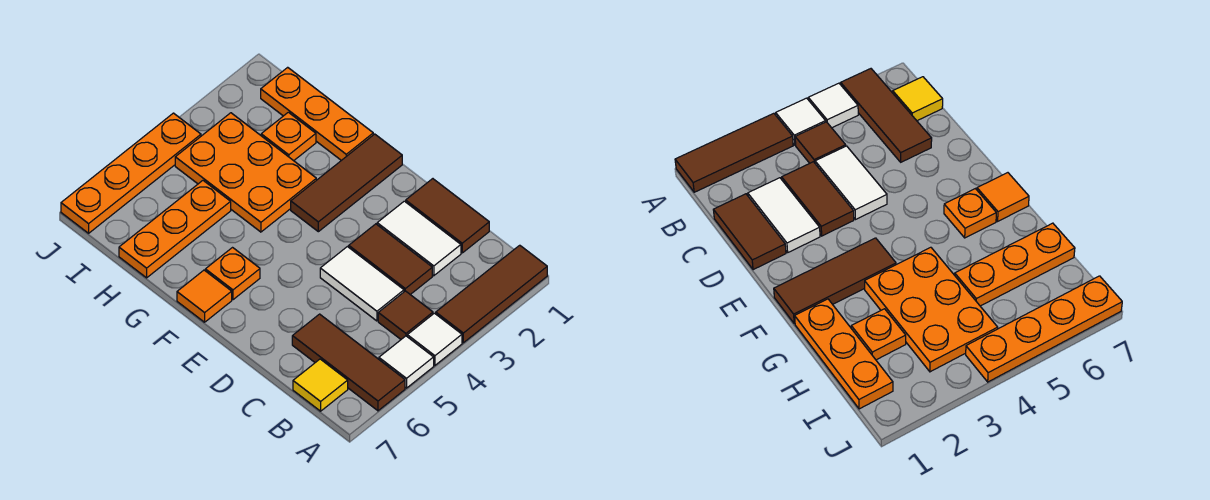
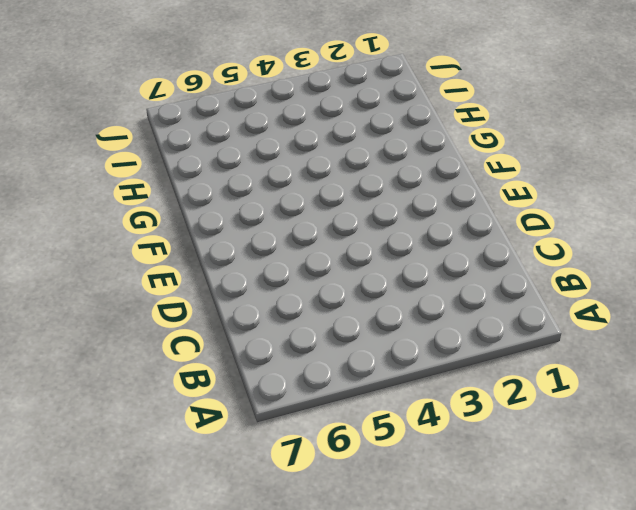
none -> brown tile A1:A3 level 1
none -> white tile A4 level 1
none -> white tile A5 level 1

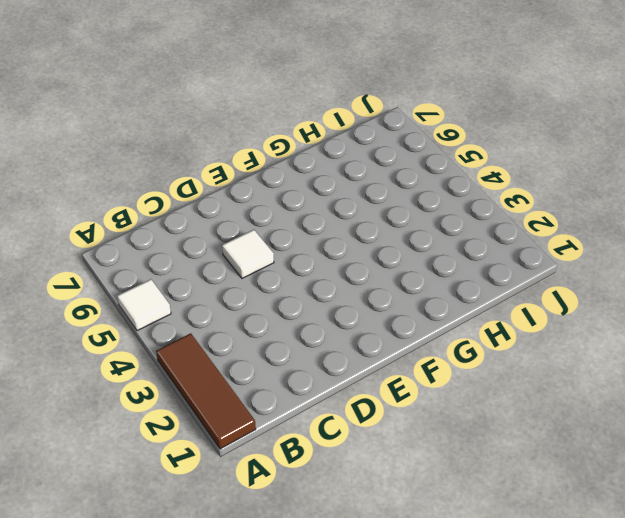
white tile D5 level 1 -> white tile A4 level 1
none -> brown tile A6:C6 level 1
none -> brown tile B4 level 1
none -> yellow tile B7 level 1

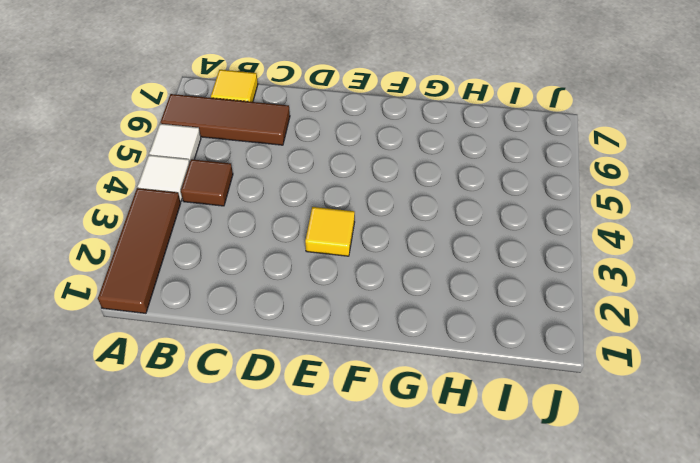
yellow tile E3 level 1 -> none
none -> brown tile C1:D1 level 1
none -> white tile C2:D2 level 1
none -> brown tile C3:D3 level 1

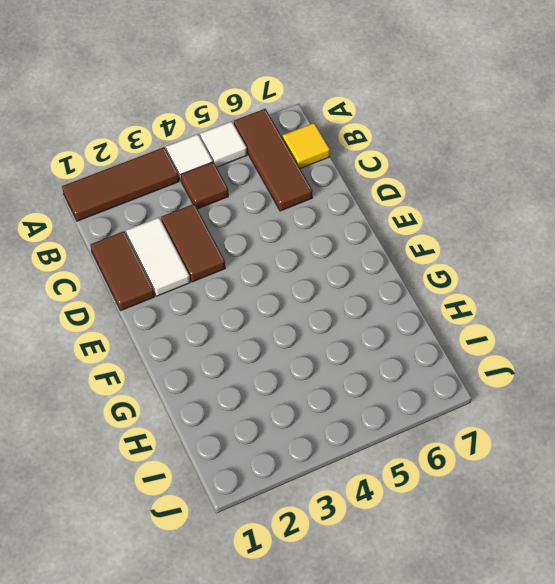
none -> white tile C4:D4 level 1
none -> brown tile F1:F3 level 1
none -> orange plate F6 level 1

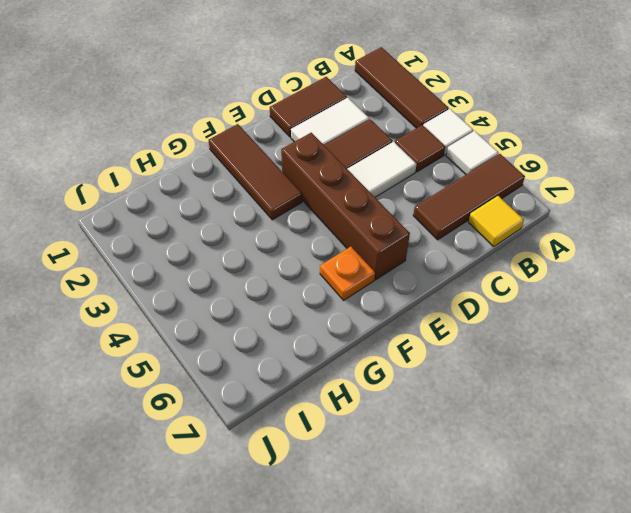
brown brick E3:E6 level 1 -> none
none -> orange tile F7 level 1
none -> orange plate G1:I1 level 1
none -> orange plate G3:I4 level 1

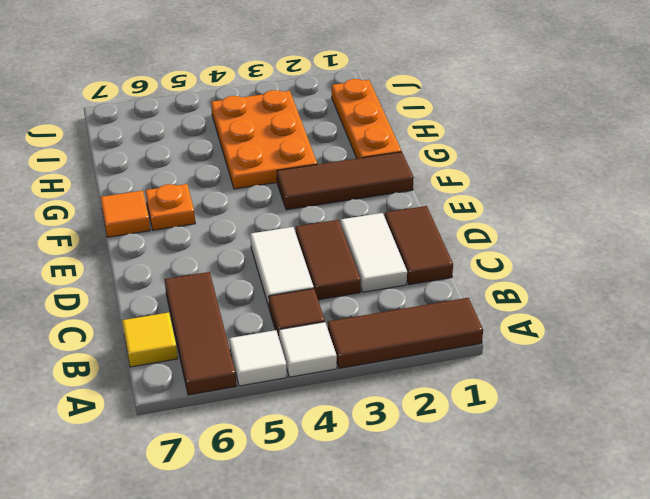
none -> orange plate H2 level 1
none -> orange plate H5:H7 level 1
none -> orange plate J4:J7 level 1

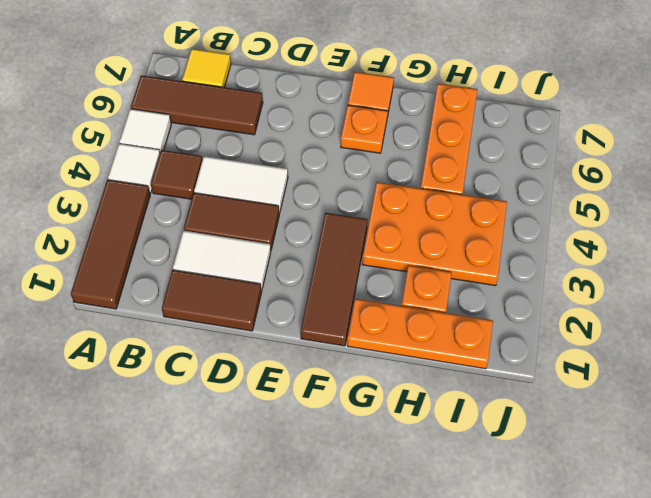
none -> orange plate J4:J7 level 1

